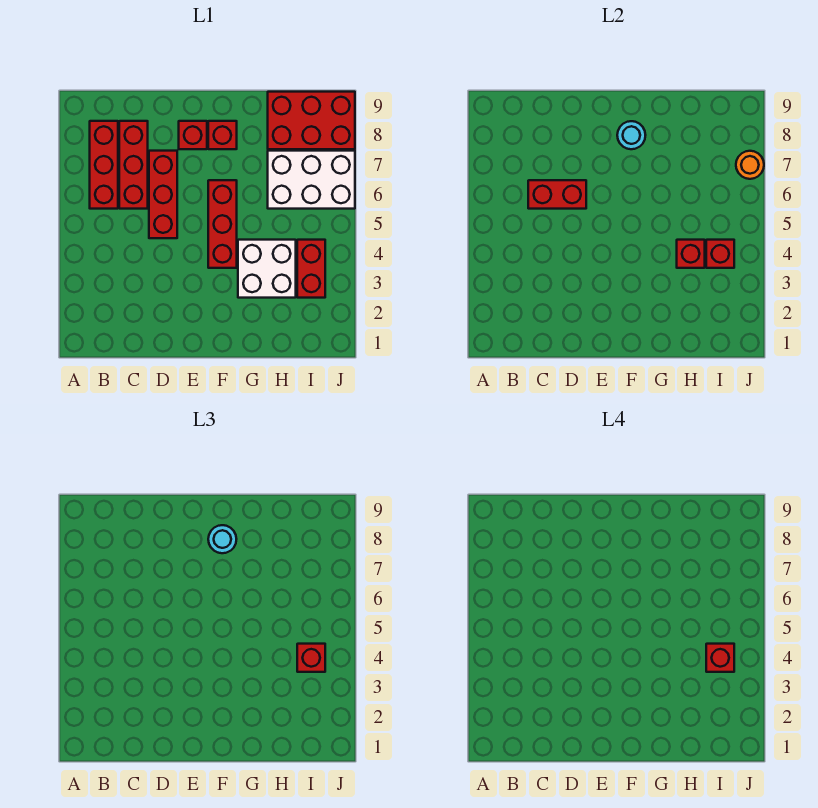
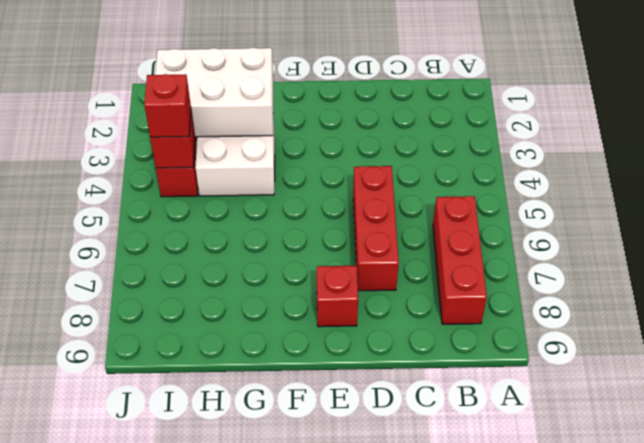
white brick G2:I3 level 2 -> white brick H6:J7 level 1
none -> red brick C6:C8 level 1
none -> red brick F4:F6 level 1
none -> red brick F8 level 1

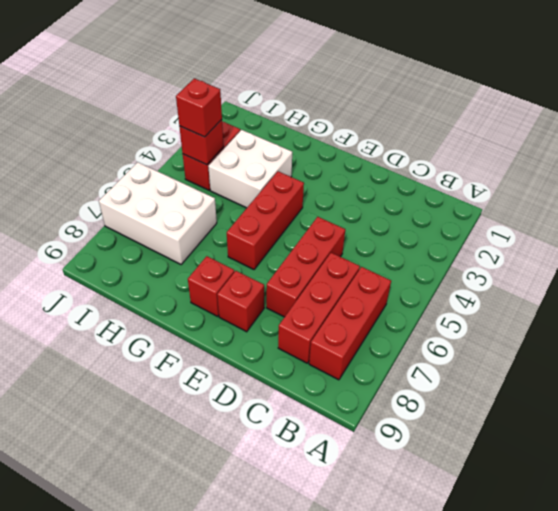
none -> red brick H8:J9 level 1
none -> red brick C6:D6 level 2
none -> cyan round brick F8 level 2

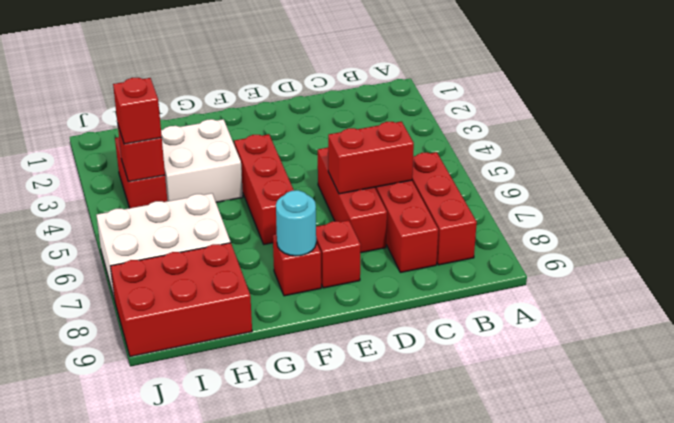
none -> red brick H4 level 2
none -> orange round brick J7 level 2
none -> cyan round brick F8 level 3

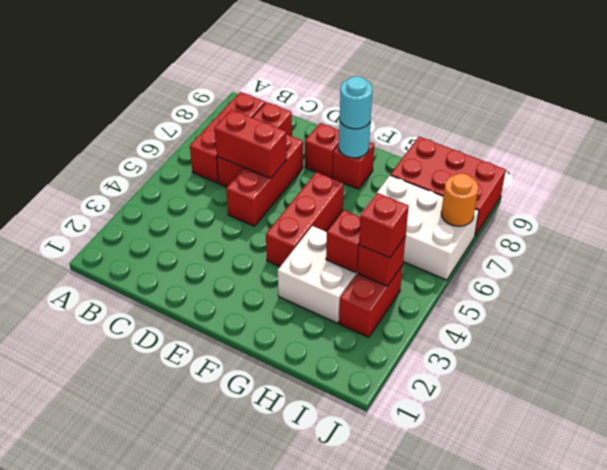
none -> red brick I4 level 4

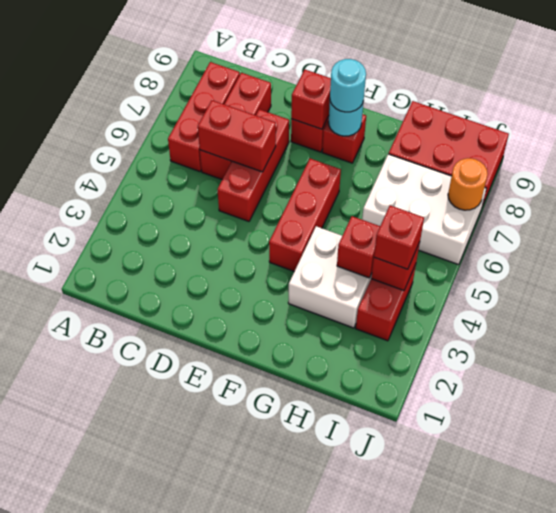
red brick E8 level 2 -> red brick I4 level 4

